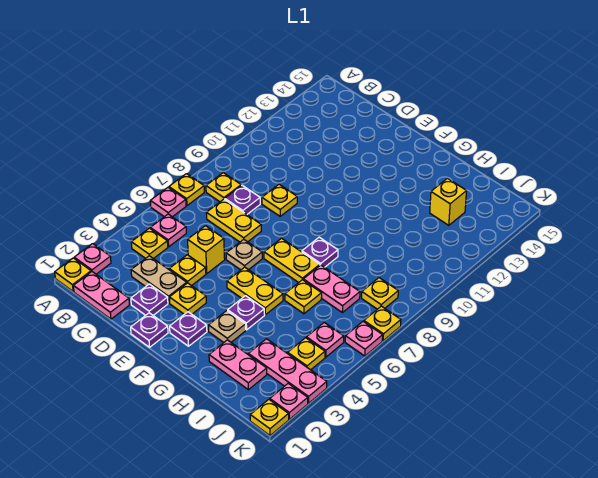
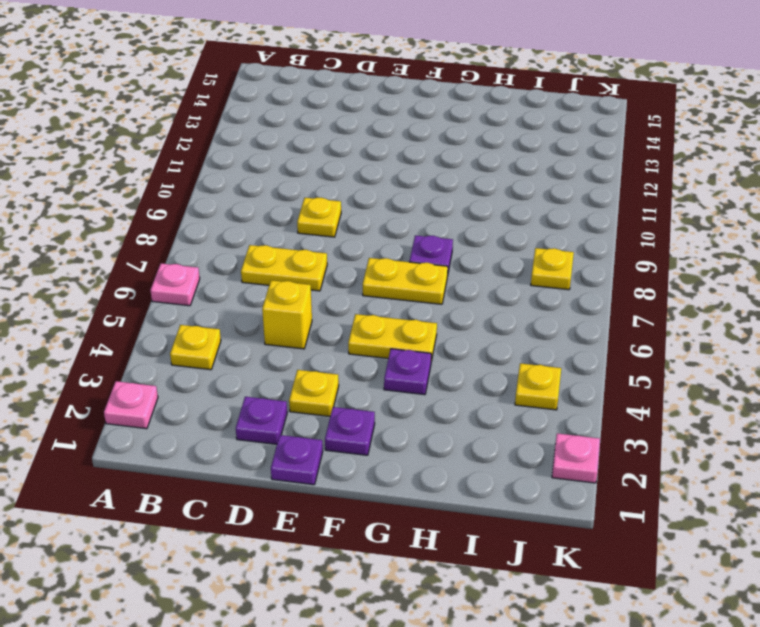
none -> yellow plate A1 level 1
none -> yellow plate A7 level 1
none -> pink plate B1:C1 level 1
none -> pink plate B5 level 1

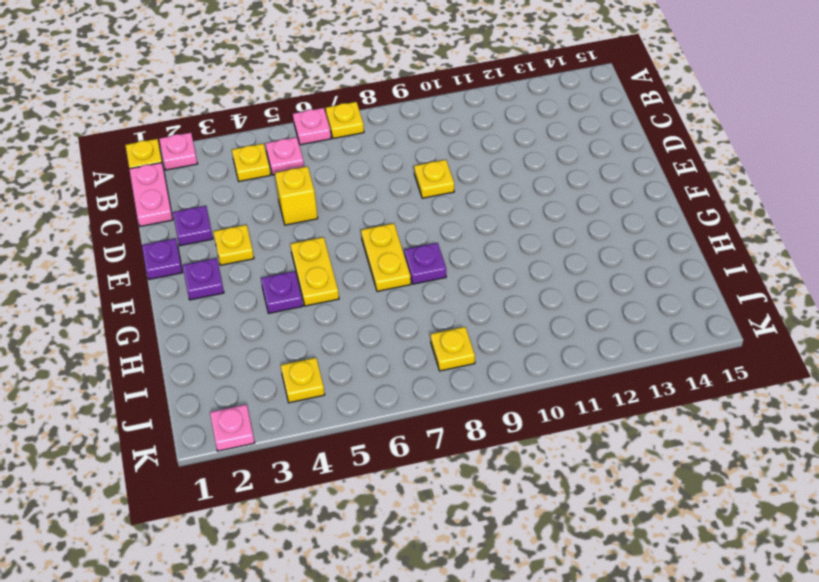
none -> yellow plate B8 level 1
none -> tan plate C3:D3 level 1
none -> yellow plate C7:D7 level 1
none -> purple plate C8 level 1

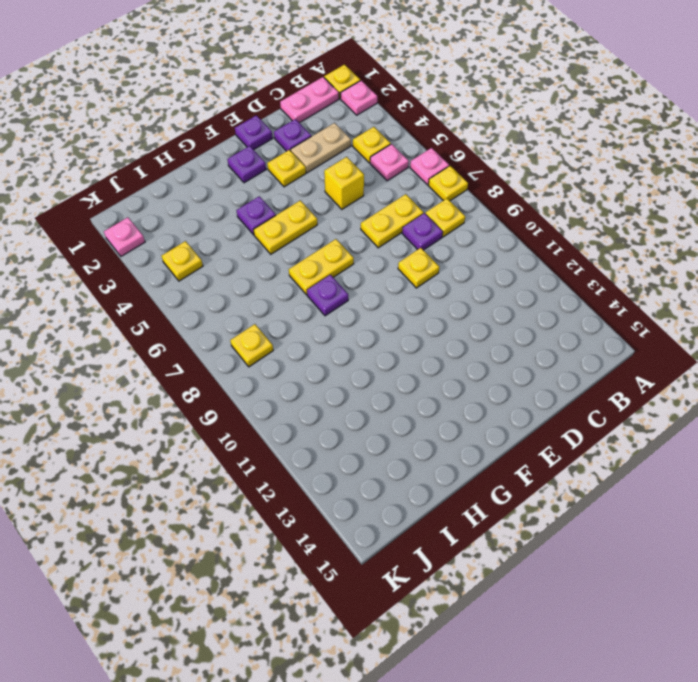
none -> yellow plate D4 level 1
none -> tan plate E6 level 1
none -> tan plate G3 level 1
none -> pink plate H2:I2 level 1

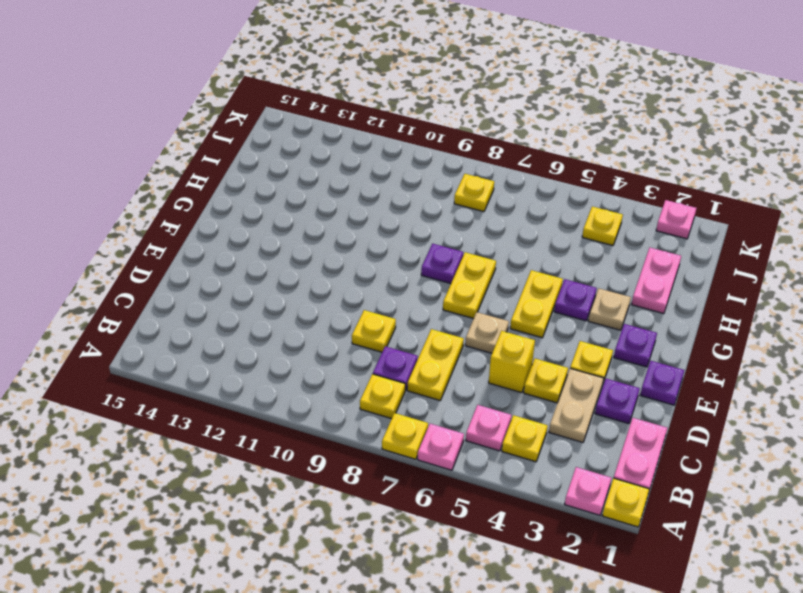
none -> yellow plate H6 level 1
none -> pink plate H7:I7 level 1
none -> pink plate I3:K3 level 1
none -> yellow brick I13 level 1

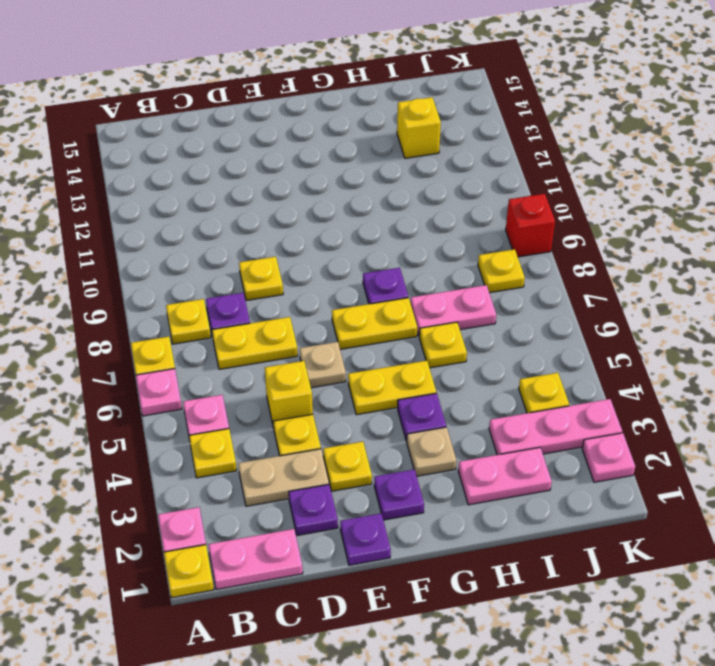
red brick K9 level 1 -> none
none -> pink plate J5 level 1
none -> yellow plate K1 level 1
none -> pink plate K6 level 1
none -> yellow plate K7 level 1

